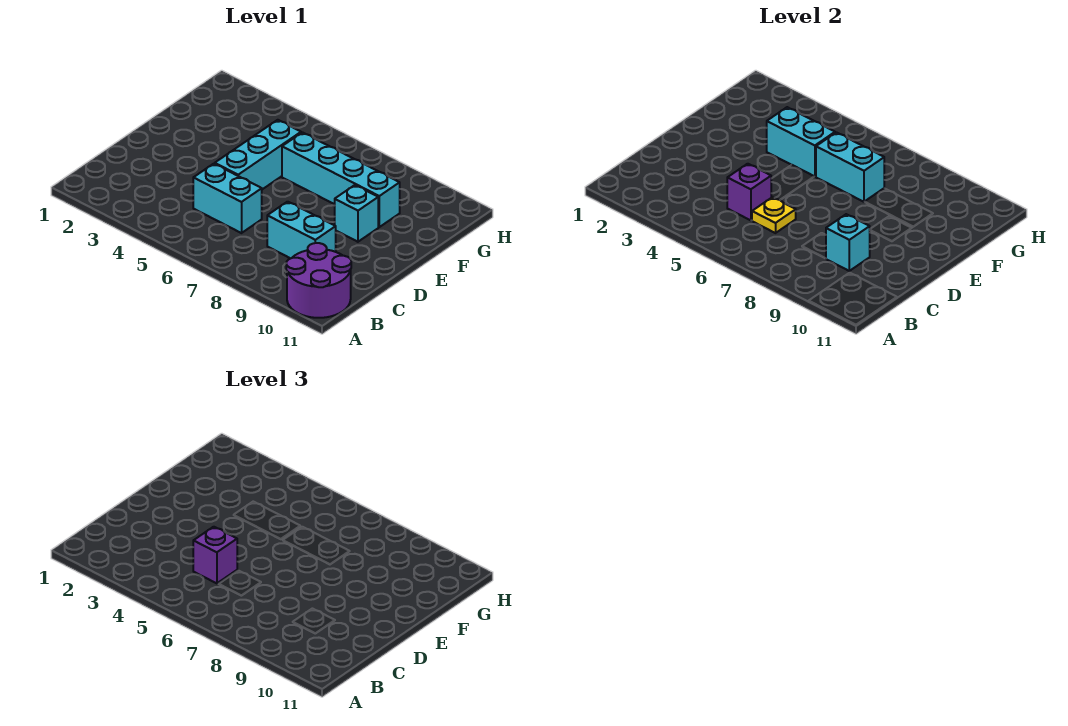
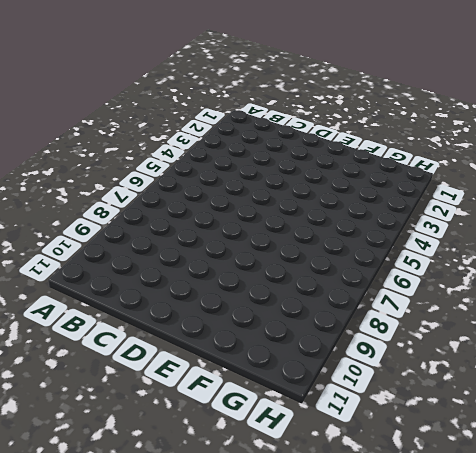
none -> purple round brick A10:B11 level 1
none -> cyan brick C5:C6 level 1
none -> cyan brick C8:C9 level 1

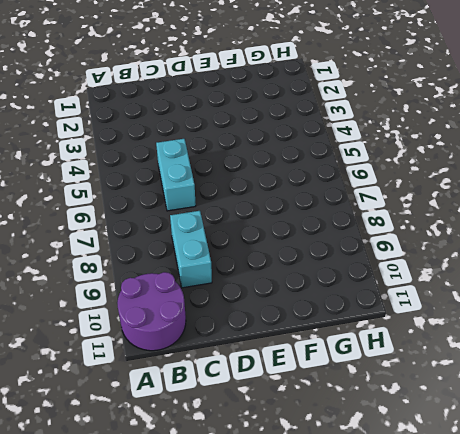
none -> cyan brick D5:F5 level 1
none -> cyan brick E9 level 1
none -> cyan brick F6:F9 level 1

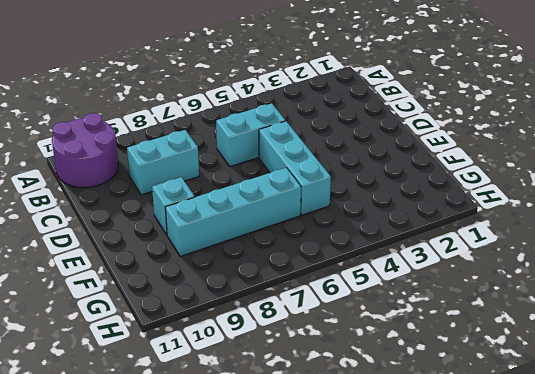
none -> purple brick C5 level 2
none -> yellow plate C6 level 2
none -> cyan brick C9 level 2

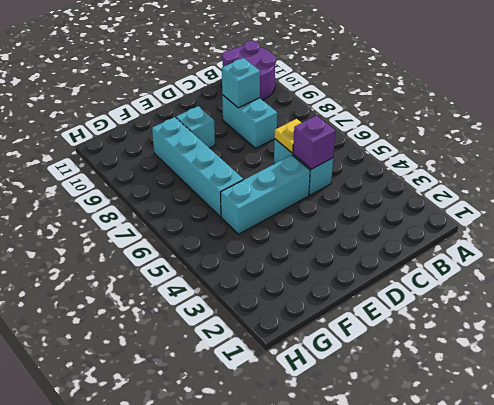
none -> cyan brick F4:F5 level 2
none -> cyan brick F6:F7 level 2
none -> purple brick C5 level 3

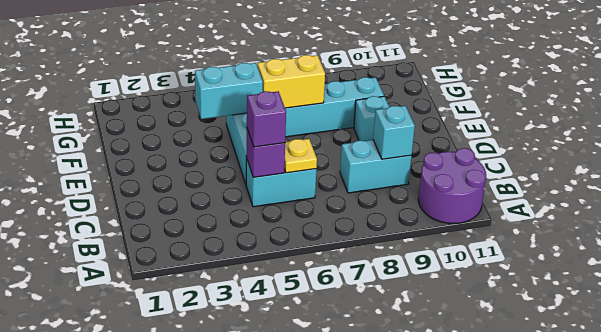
yellow brick F6:F7 level 2 -> cyan brick F6:F7 level 2

